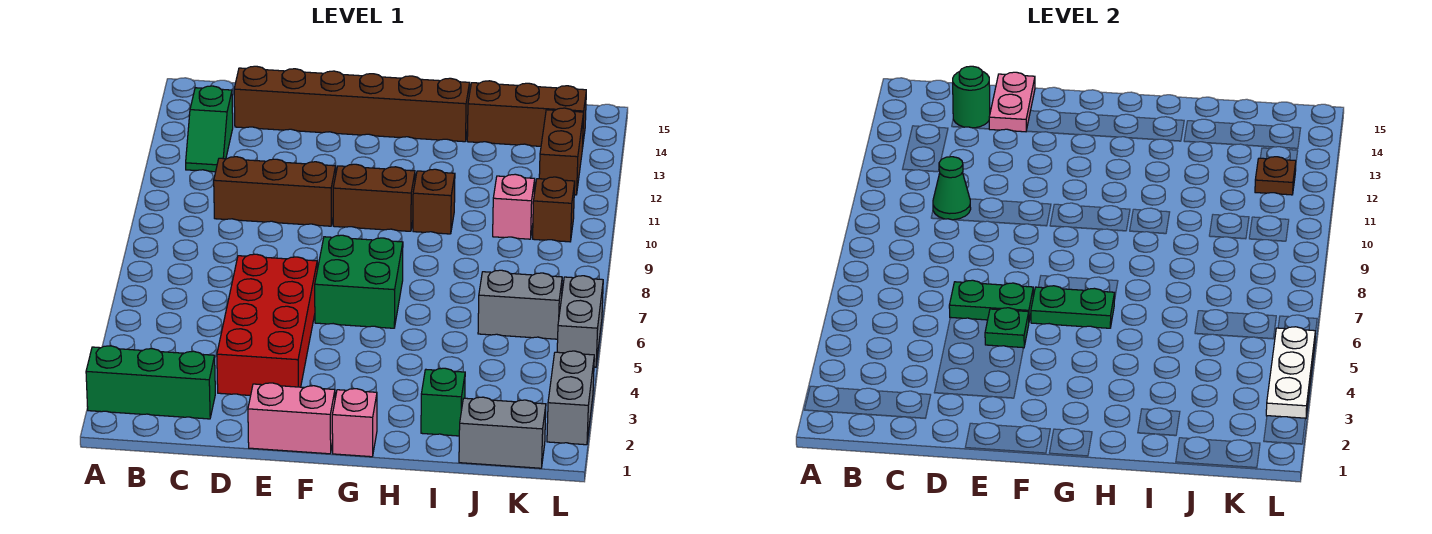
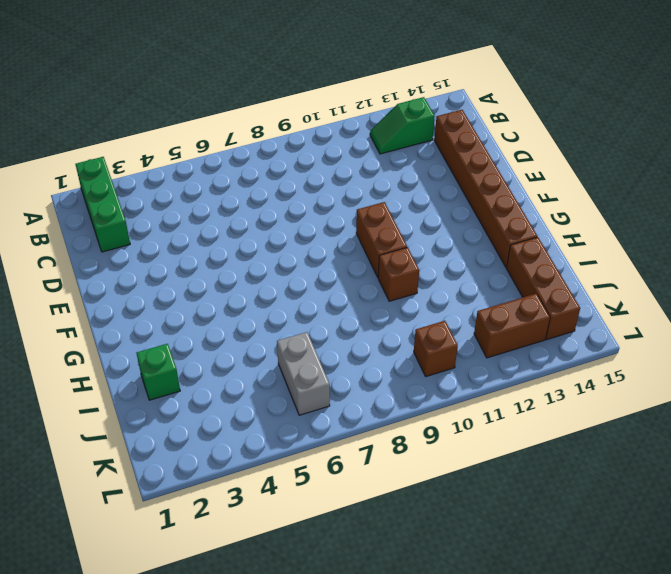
none -> brown brick C10:E10 level 1
none -> red brick D3:E6 level 1
none -> pink brick E1:F1 level 1

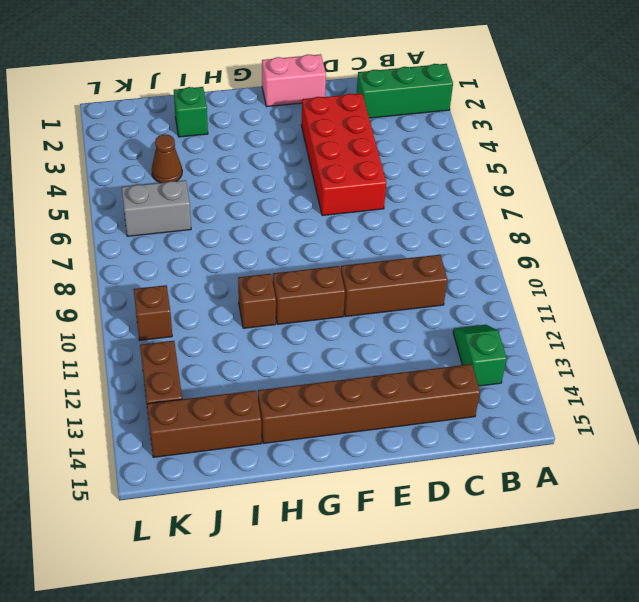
brown cone J4 level 1 -> none
none -> green brick F6:G7 level 1
none -> pink brick G1 level 1
none -> grey brick J1:K1 level 1

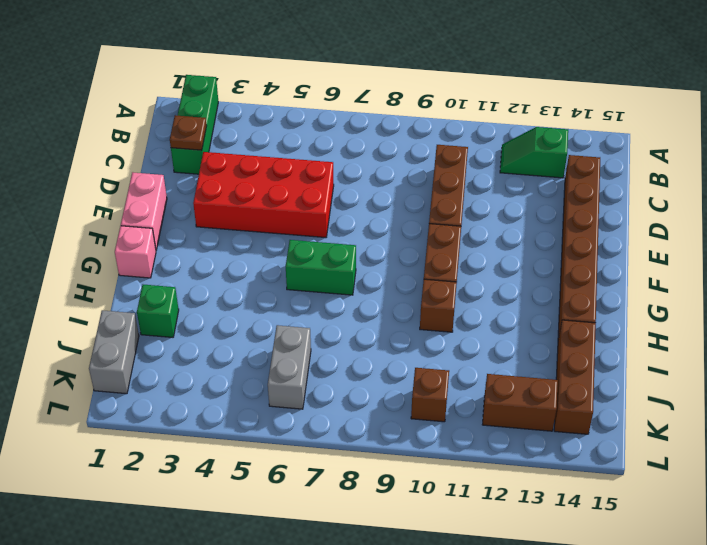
brown plate C2 level 2 -> brown plate K12 level 2
green brick G6:G7 level 1 -> green brick F6:G7 level 1
none -> pink brick J10 level 1
none -> grey brick L2:L3 level 1
none -> grey brick L5:L6 level 1

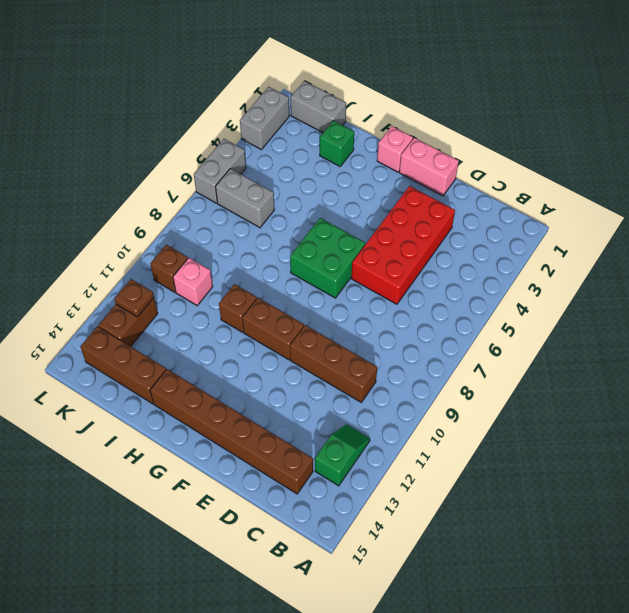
none -> green brick A2:C2 level 1
none -> green cone C10 level 2
none -> green round brick C14 level 2

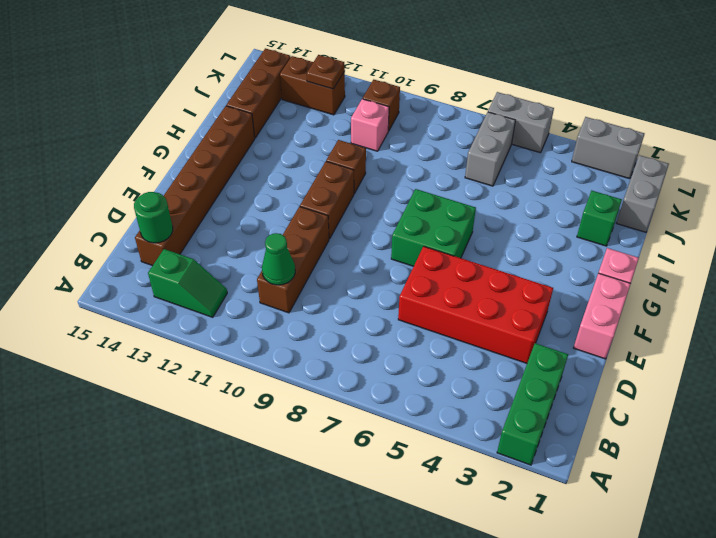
none -> green plate D6:E6 level 2
none -> pink plate D14:D15 level 2
none -> green plate E5 level 2

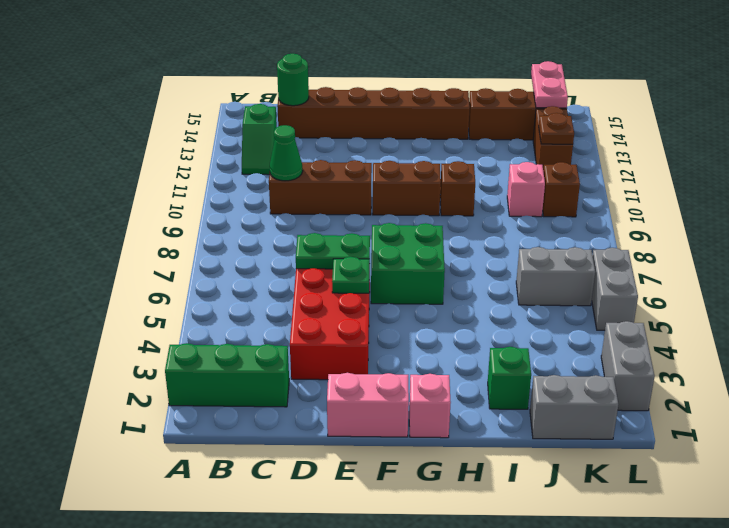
pink plate K14:K15 level 2 -> pink plate D14:D15 level 2
none -> green plate F6:G6 level 2
none -> white plate L3:L5 level 2

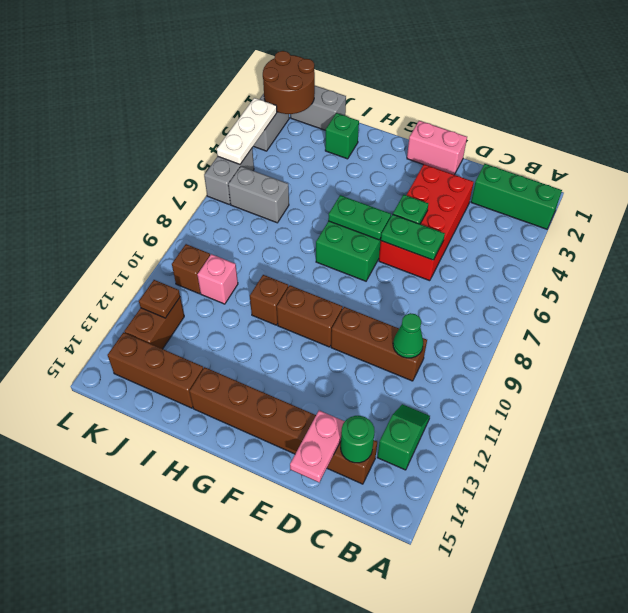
brown round brick K1:L2 level 2 -> none
none -> pink brick G1 level 1

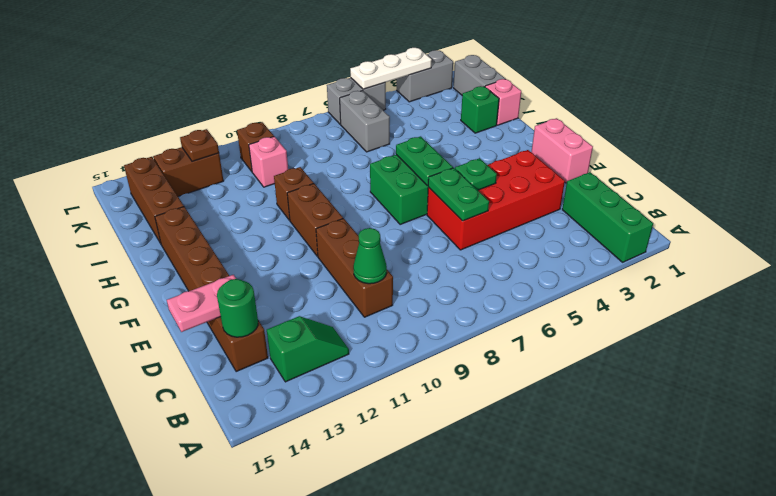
pink brick I1 level 1 -> pink brick G1 level 1

